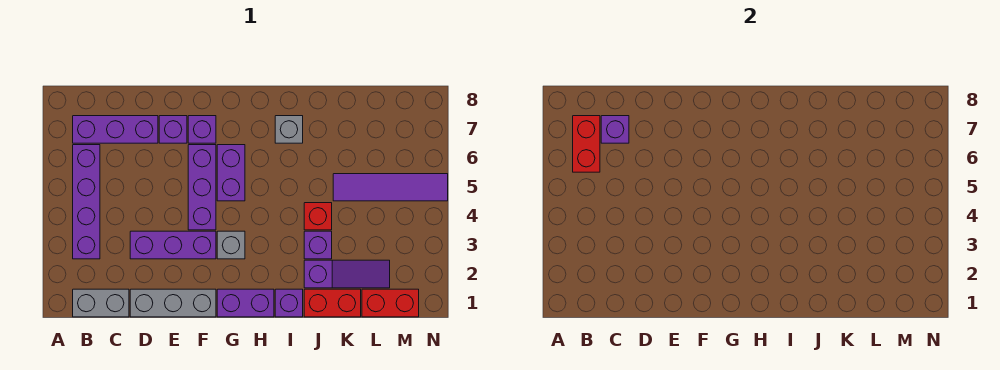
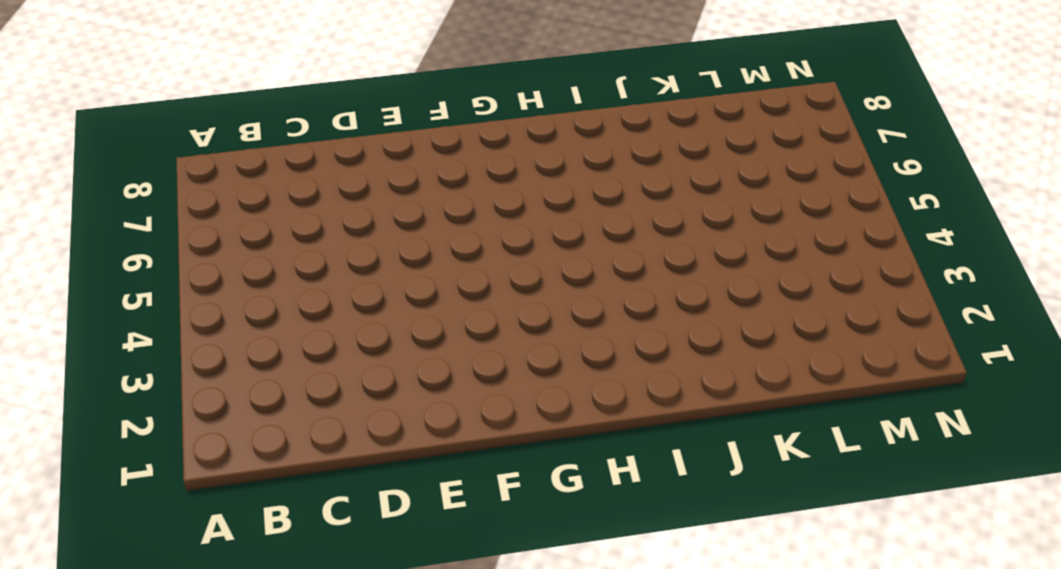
none -> grey brick B1:C1 level 1
none -> purple brick B3:B6 level 1
none -> purple brick B7:D7 level 1

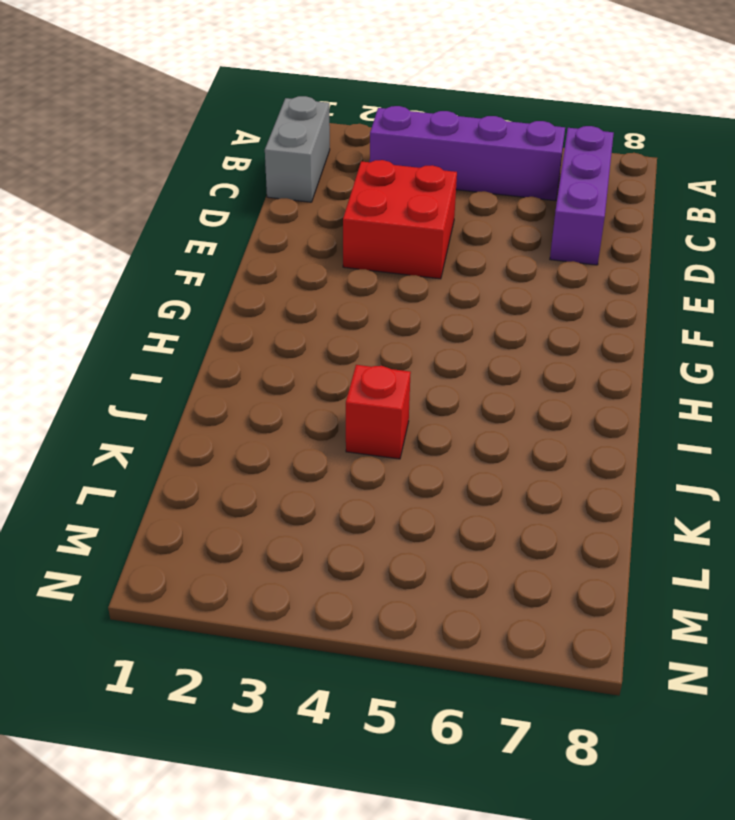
red brick D3:E4 level 1 -> purple brick D3:F3 level 1
none -> grey brick D1:F1 level 1
none -> purple brick E7 level 1
none -> purple brick F4:F6 level 1

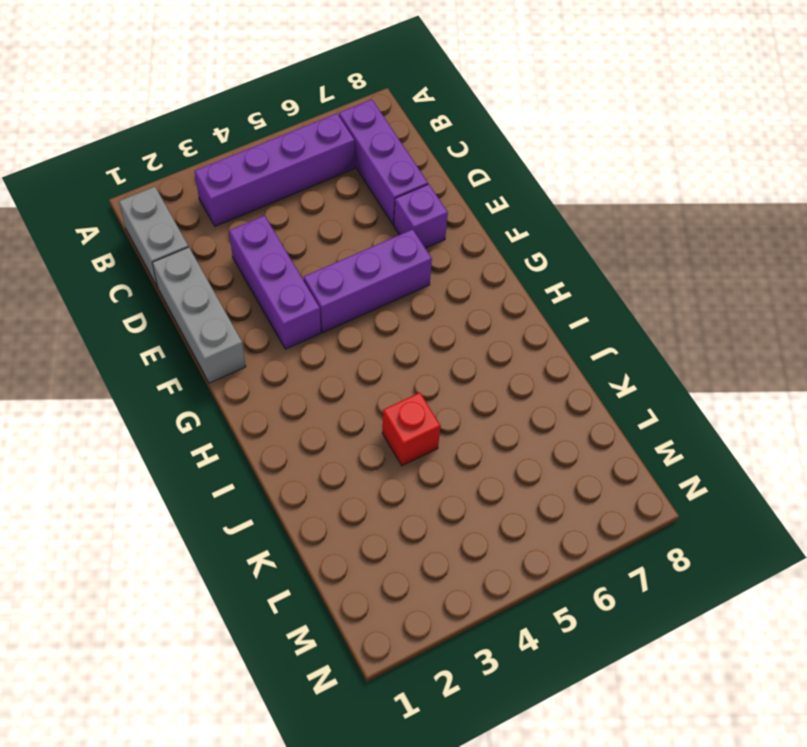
none -> purple brick F7 level 1
none -> purple brick G1:H1 level 1
none -> grey brick G3 level 1

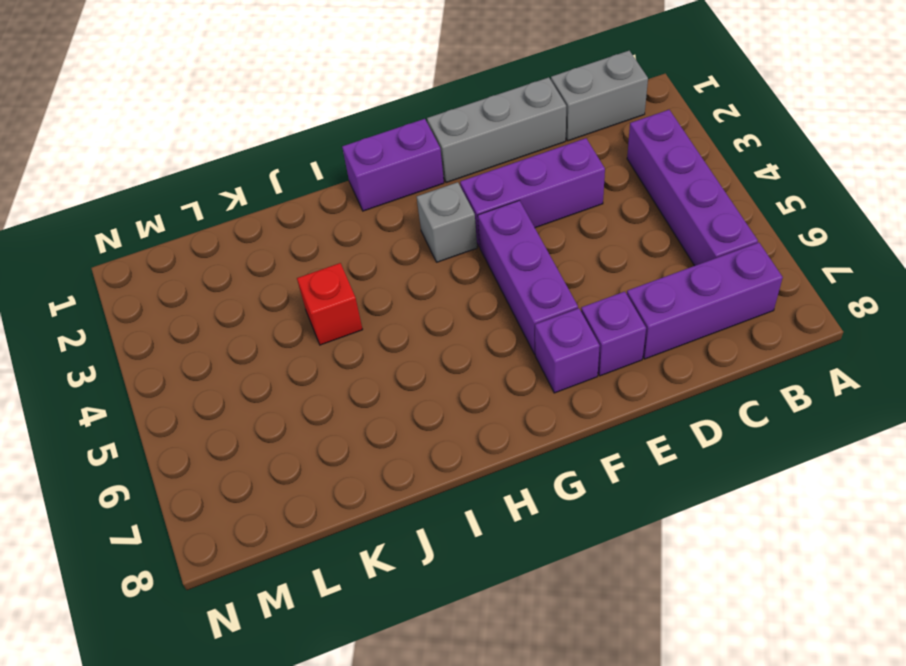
none -> purple brick G5:G6 level 1
none -> purple brick I1 level 1
none -> grey brick I7 level 1

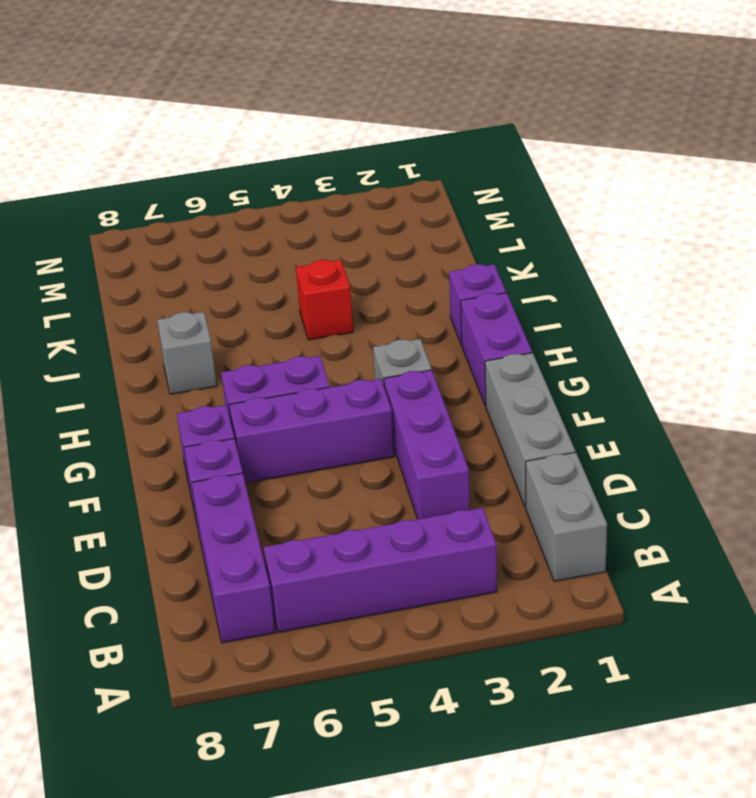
none -> red brick J1:K1 level 1
none -> purple slope J2:L2 level 1 top J
none -> purple brick J3 level 1

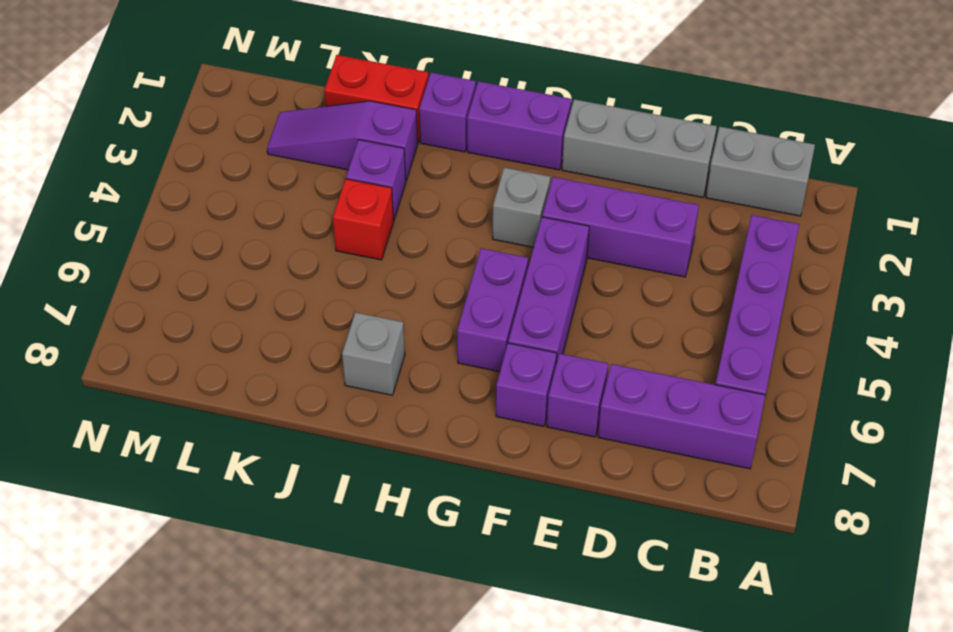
none -> purple tile K5:N5 level 1
none -> red brick L1:M1 level 1
none -> red brick B6:B7 level 2

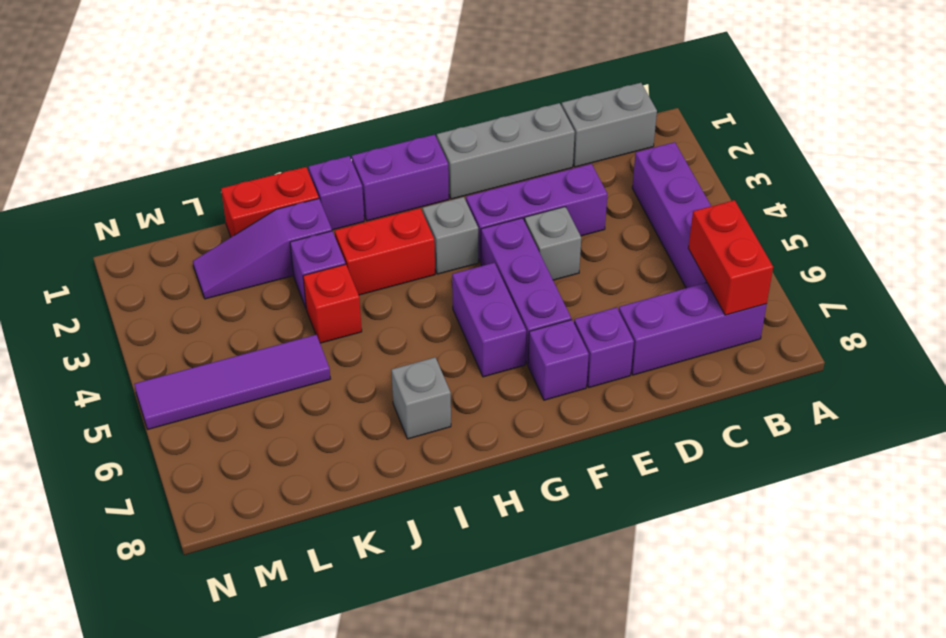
grey brick E4 level 1 -> none
red brick H3:I3 level 1 -> red brick L1:M1 level 1
none -> purple brick C7 level 2

